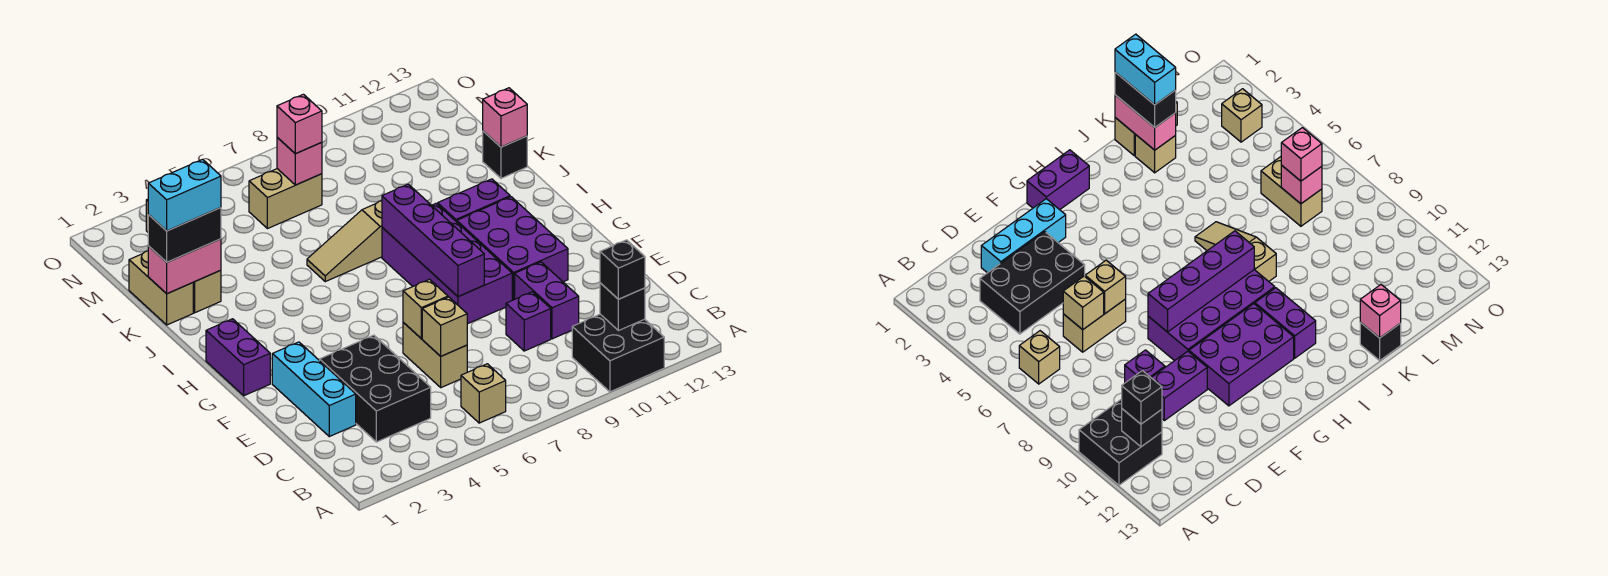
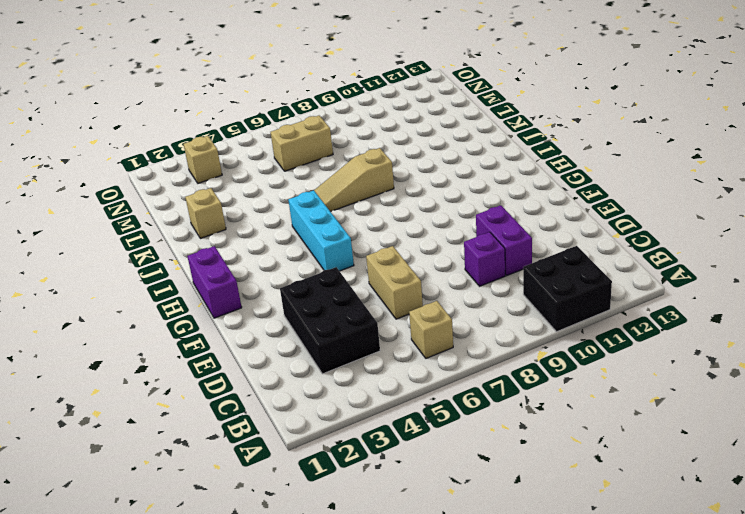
cyan brick G5:I5 level 1 -> cyan brick D2:F2 level 1
none -> purple brick F8:I9 level 1
none -> purple brick F10:H11 level 1
none -> purple brick I10:I11 level 1

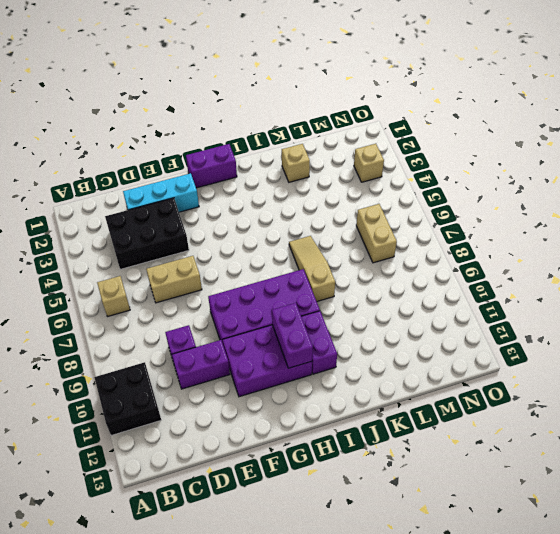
purple brick H10:H11 level 2 -> none
none -> tan brick K1:L1 level 1
none -> black brick K13 level 1
none -> black brick B11 level 2

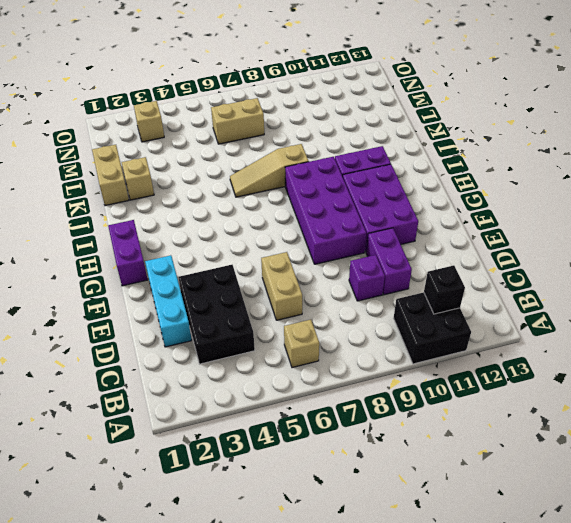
none -> black brick K13 level 1
none -> tan brick D6 level 2
none -> tan brick E6 level 2

